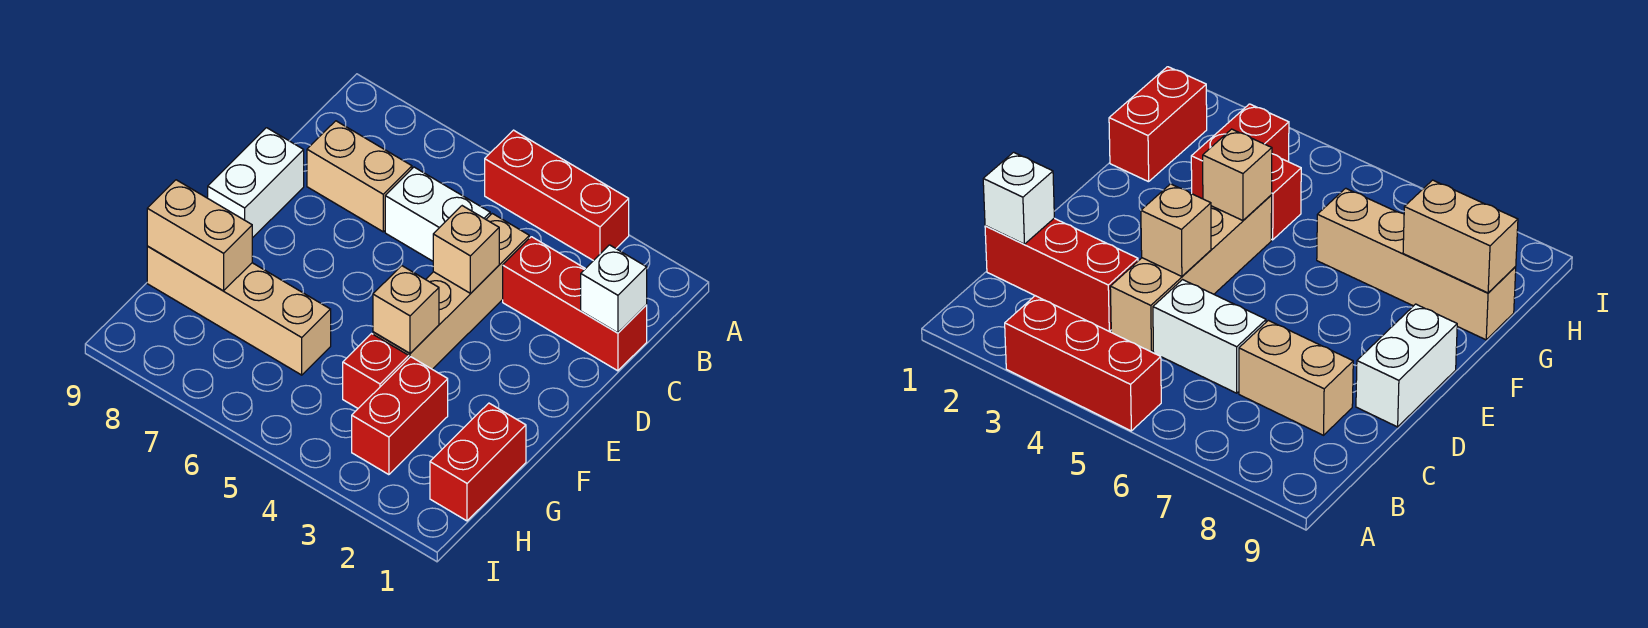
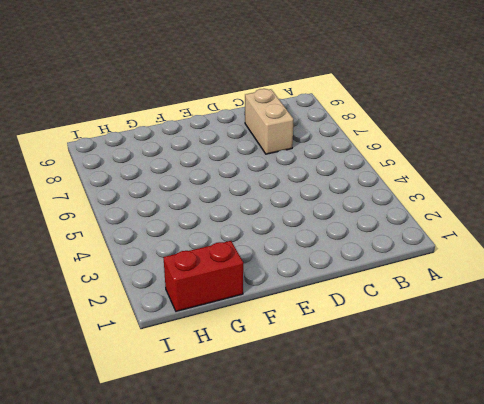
none -> red brick A3:A5 level 1
none -> red brick C1:C3 level 1
none -> tan brick C4:F4 level 1

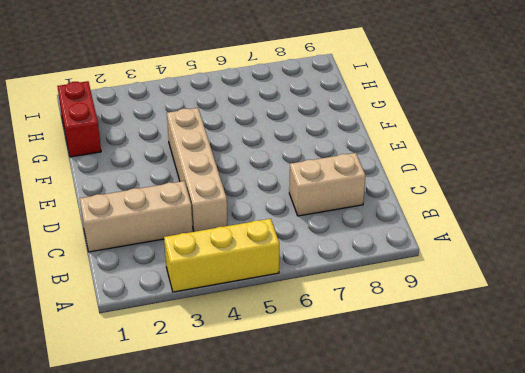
yellow brick A3:A5 level 1 -> red brick A3:A5 level 1
tan brick C1:C3 level 1 -> red brick C1:C3 level 1
none -> white brick C5:C6 level 1
none -> white brick D9:E9 level 1
none -> red brick G3:H3 level 1

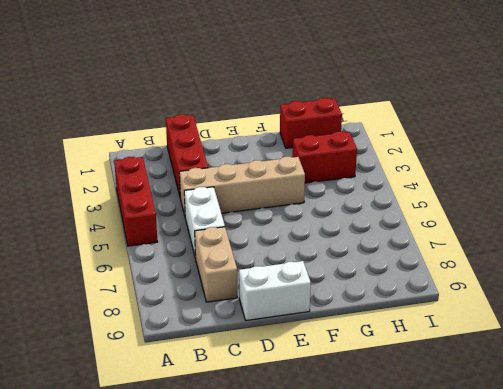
none -> red brick G4 level 1
none -> tan brick G6:G9 level 1
none -> white brick C1 level 2

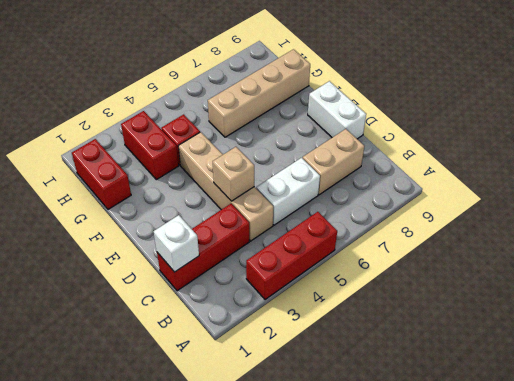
none -> tan brick F4 level 2
none -> tan brick G8:G9 level 2

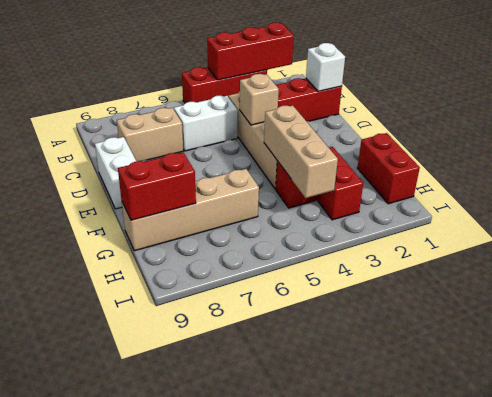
red brick A2:A4 level 2 -> none
tan brick F4:H4 level 2 -> tan brick F4 level 2
red brick G8:G9 level 2 -> tan brick G8:G9 level 2

